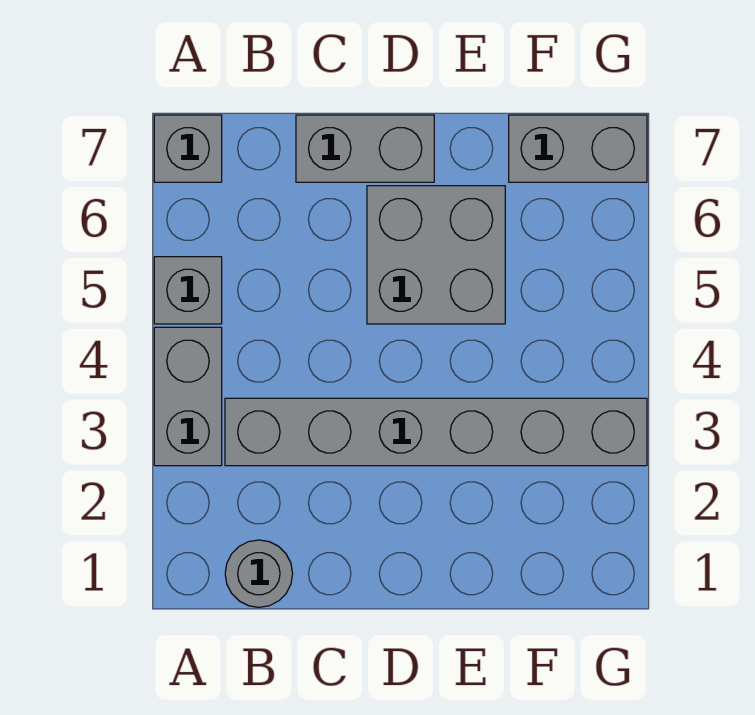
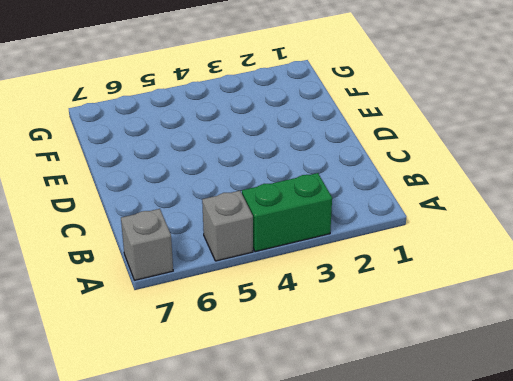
green brick A3:A4 level 1 -> grey brick A3:A4 level 1
none -> grey round brick B1 level 1
none -> grey brick B3:G3 level 1

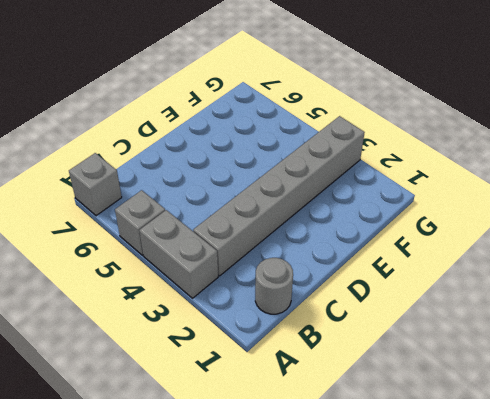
none -> grey brick C7:D7 level 1
none -> grey brick D5:E6 level 1

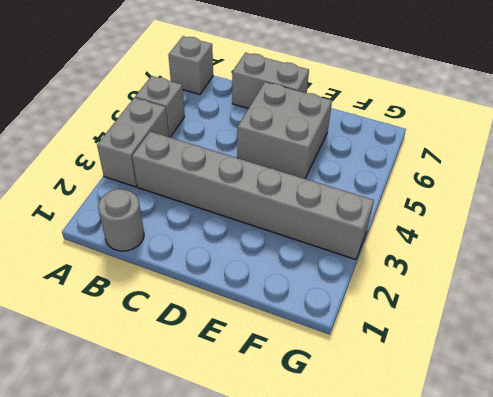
none -> grey brick F7:G7 level 1

